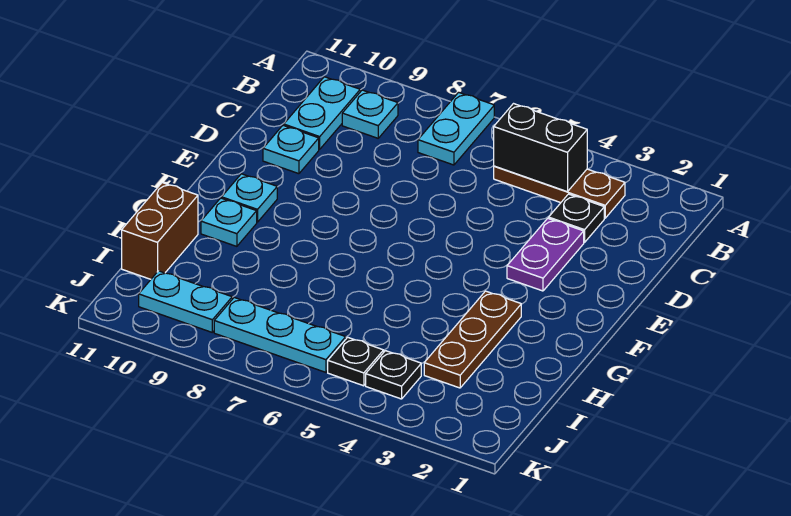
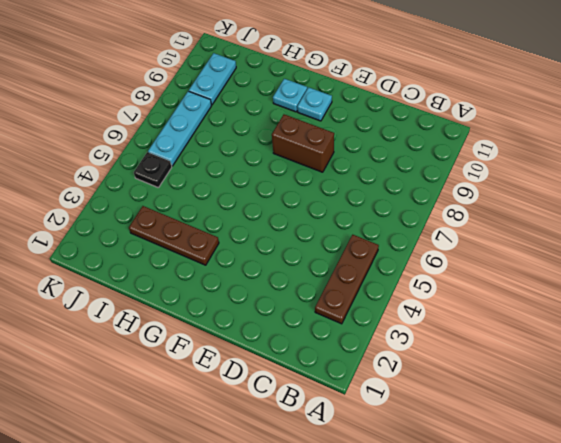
brown brick E8:F8 level 1 -> brown brick H11:I11 level 1
none -> cyan plate A7:B7 level 1
none -> cyan plate B9 level 1
none -> cyan plate B10:C10 level 1

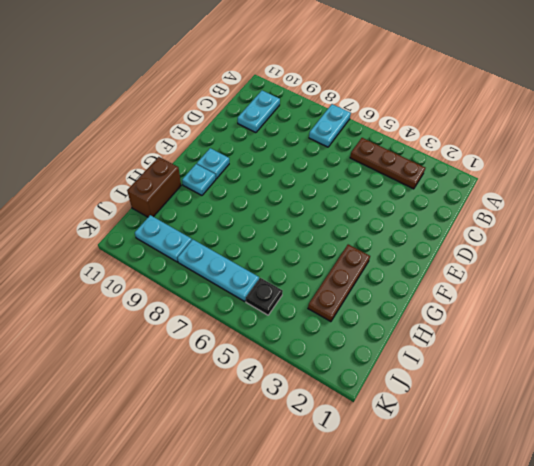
none -> cyan plate B9 level 1
none -> black plate C3 level 1
none -> purple plate D3:E3 level 1

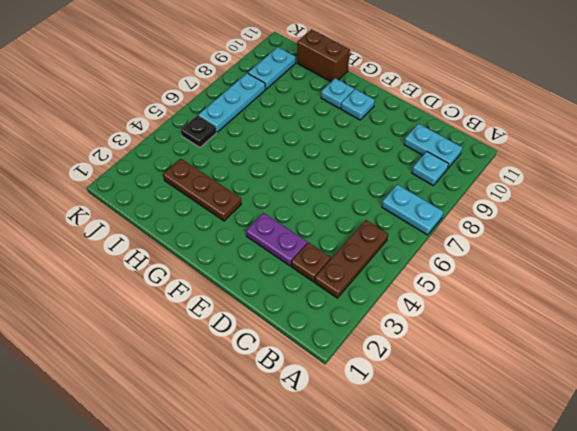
brown plate C3 level 1 -> black plate C3 level 1
none -> cyan plate D10 level 1
none -> black plate J4 level 1
none -> black brick B4:B5 level 2

